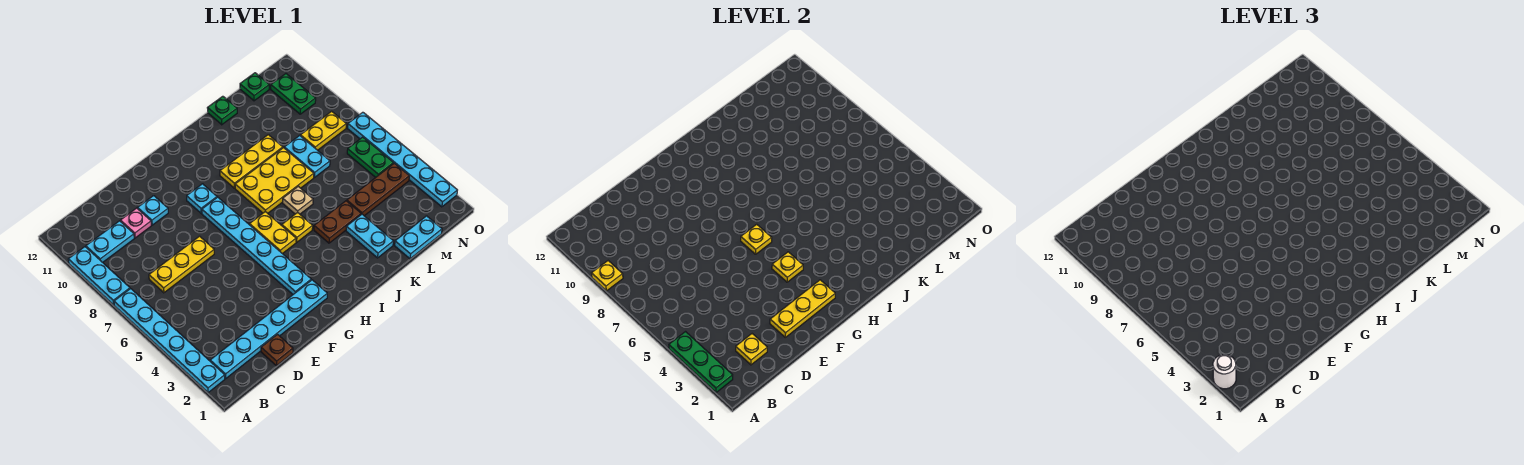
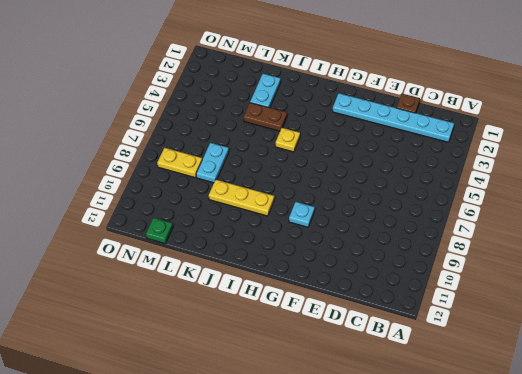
none -> cyan plate A2:A7 level 1
none -> cyan plate A8:A10 level 1
none -> cyan plate B10:C10 level 1
none -> yellow plate C7:E7 level 1

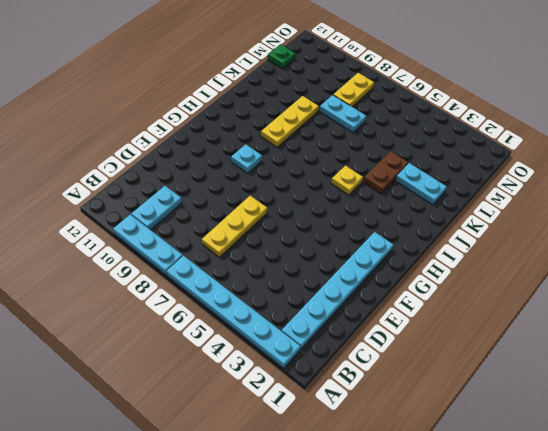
none -> brown plate D1 level 1
none -> pink plate D10 level 1
none -> cyan plate E10 level 1
none -> cyan plate G3:G8 level 1

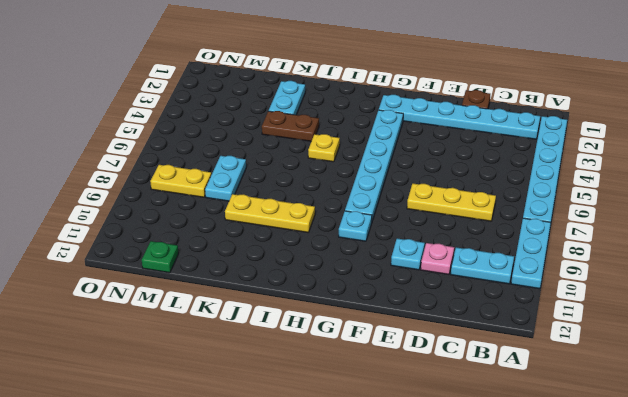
none -> yellow plate H5:H6 level 1
none -> yellow plate I7:K8 level 1
none -> tan plate J6 level 1
none -> green plate K12 level 1

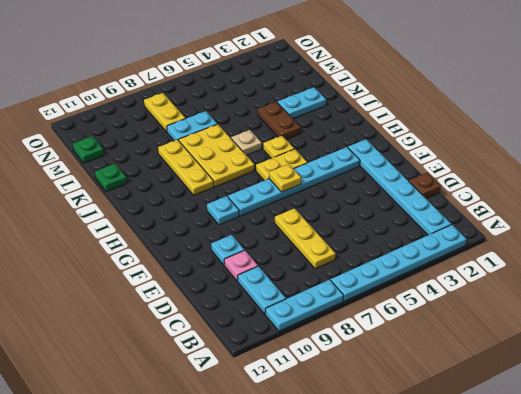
none -> cyan plate L1:M1 level 1
none -> brown plate L4:N4 level 1
none -> green plate N5:N6 level 1
none -> green plate N10:N11 level 1

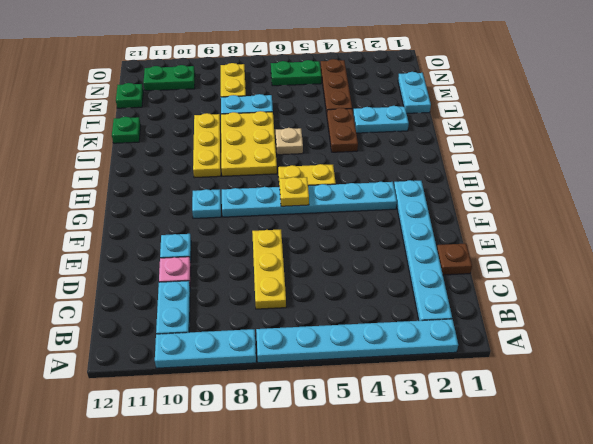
none -> yellow plate I5 level 1
none -> cyan plate O2:O7 level 1
none -> green plate A2:A4 level 2
none -> yellow plate A9 level 2

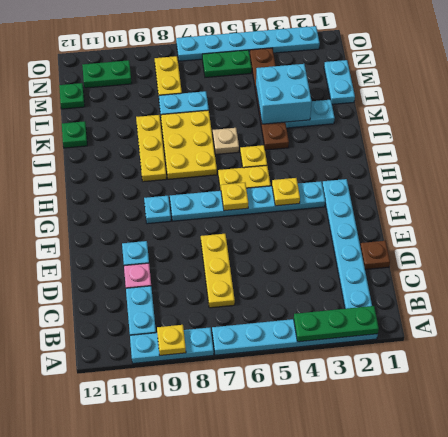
cyan brick K3:L4 level 2 -> none
none -> yellow plate C2 level 2
none -> yellow plate E2:G2 level 2
none -> white round brick A2 level 3

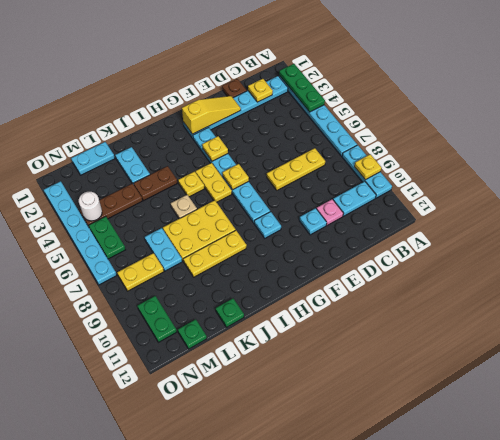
yellow slope E2:G2 level 2 top G -> yellow plate E2:G2 level 2
white round brick N4 level 2 -> white round brick A2 level 3

